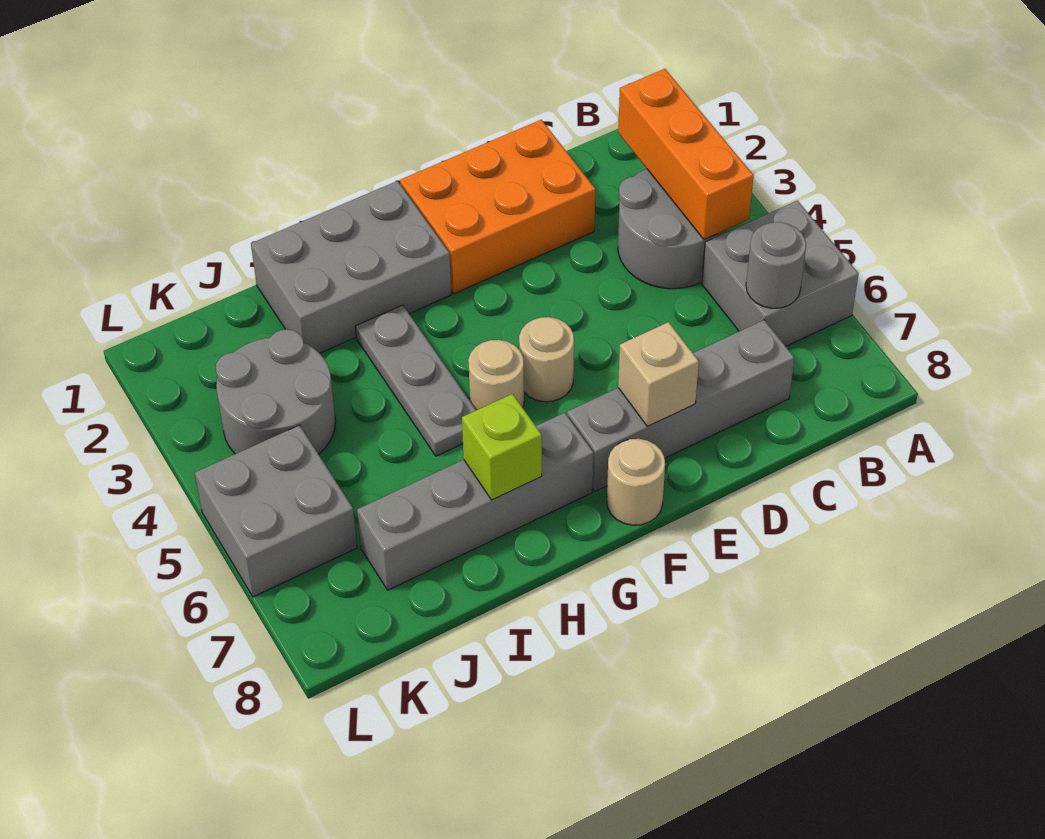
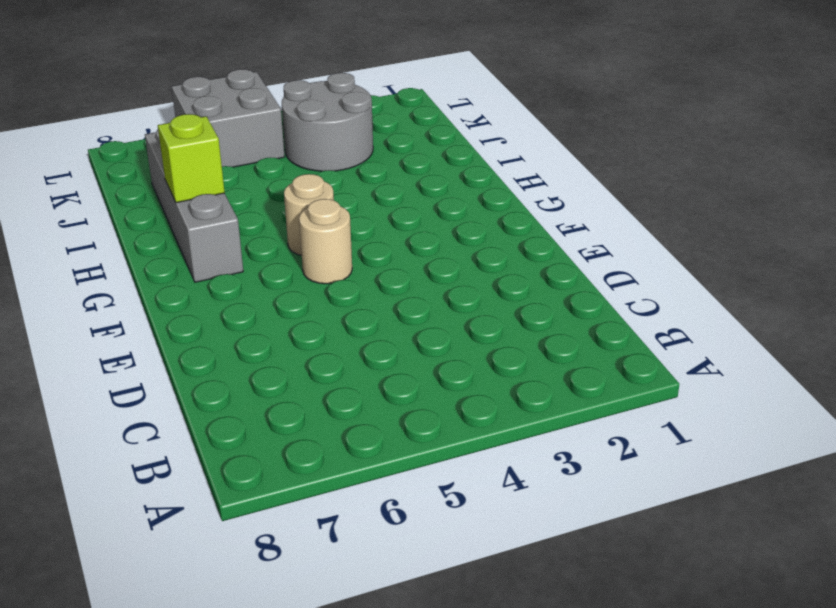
none -> grey brick A5:B6 level 1
none -> grey round brick B3:C4 level 1
none -> grey brick C7:F7 level 1

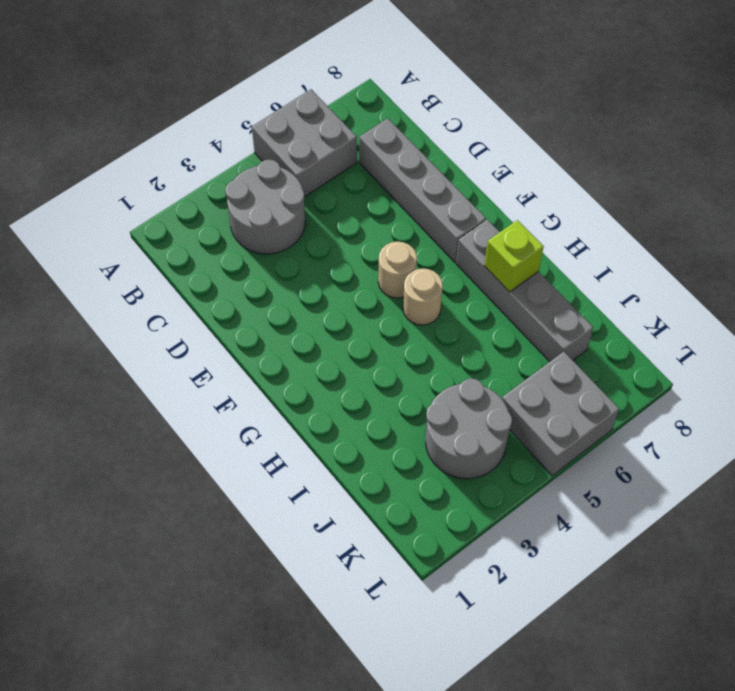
none -> orange brick D1:F2 level 1
none -> tan round brick F8 level 1
none -> grey brick G1:I2 level 1

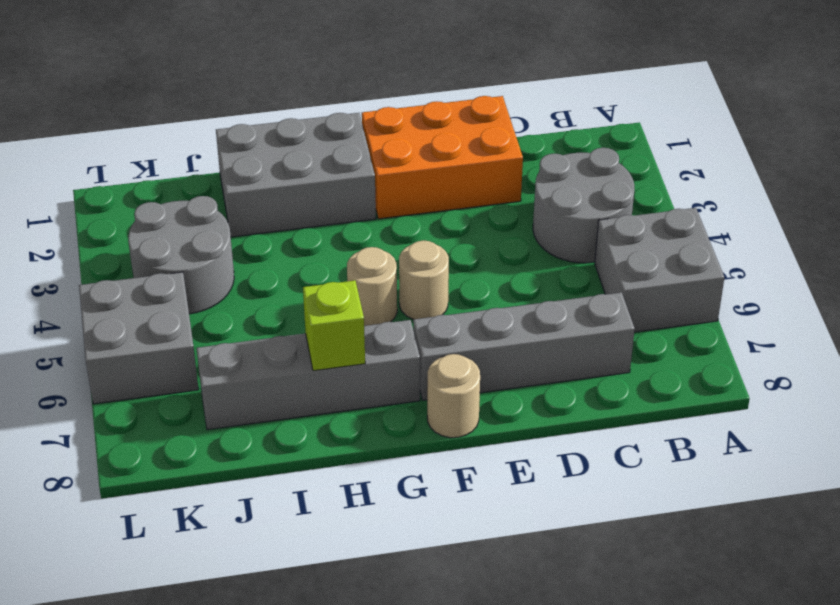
none -> grey plate H3:H5 level 1
none -> orange brick B2:B4 level 2
none -> grey round brick B6 level 2

